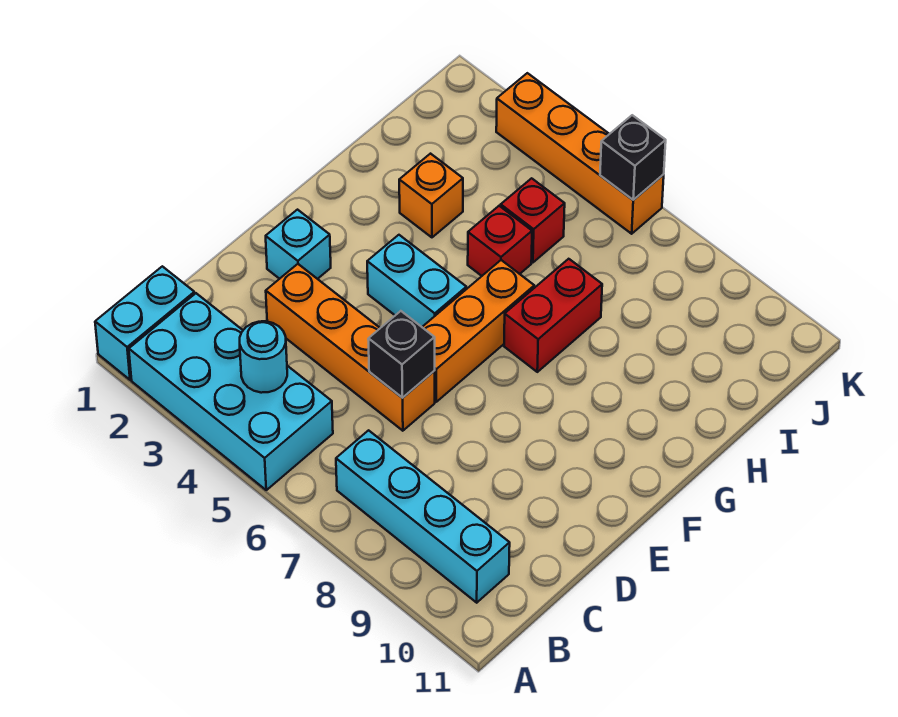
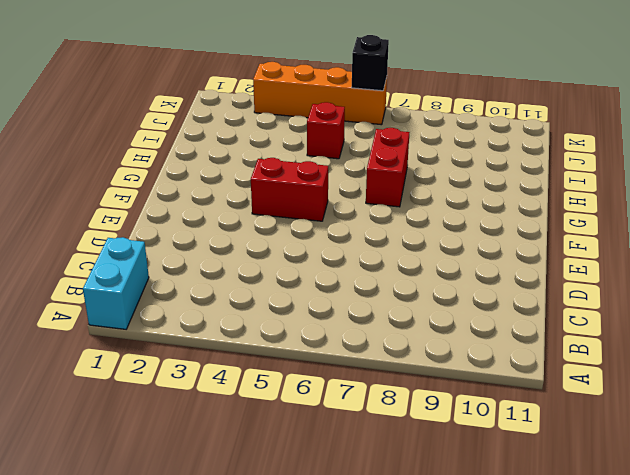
red brick F4:F5 level 1 -> cyan brick F4:F5 level 1
none -> cyan brick A2:B5 level 1
none -> cyan brick B7:B10 level 1
none -> orange brick D3:D6 level 1

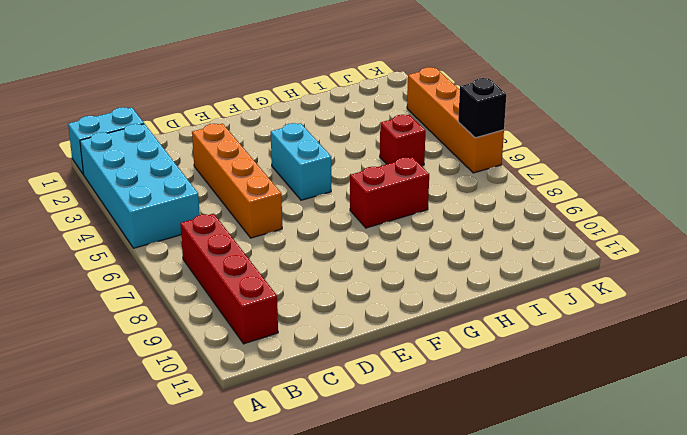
red brick B7:B10 level 1 -> cyan brick B7:B10 level 1
none -> cyan brick E2 level 1
none -> orange brick E6:G6 level 1
none -> orange brick H3 level 1

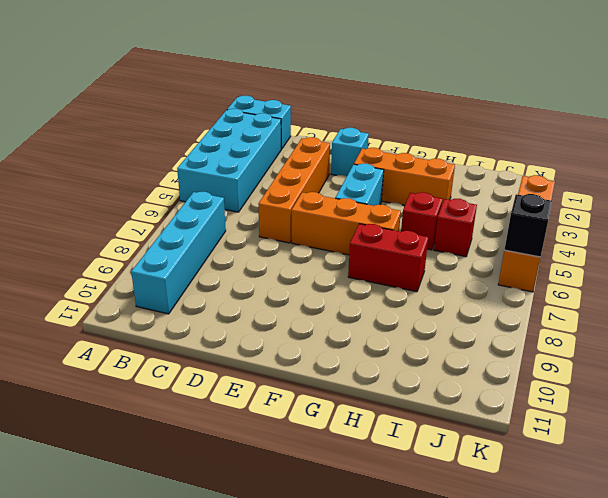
orange brick F3:H3 level 1 -> orange brick H3 level 1
none -> cyan round brick B4 level 2
none -> black brick D6 level 2

